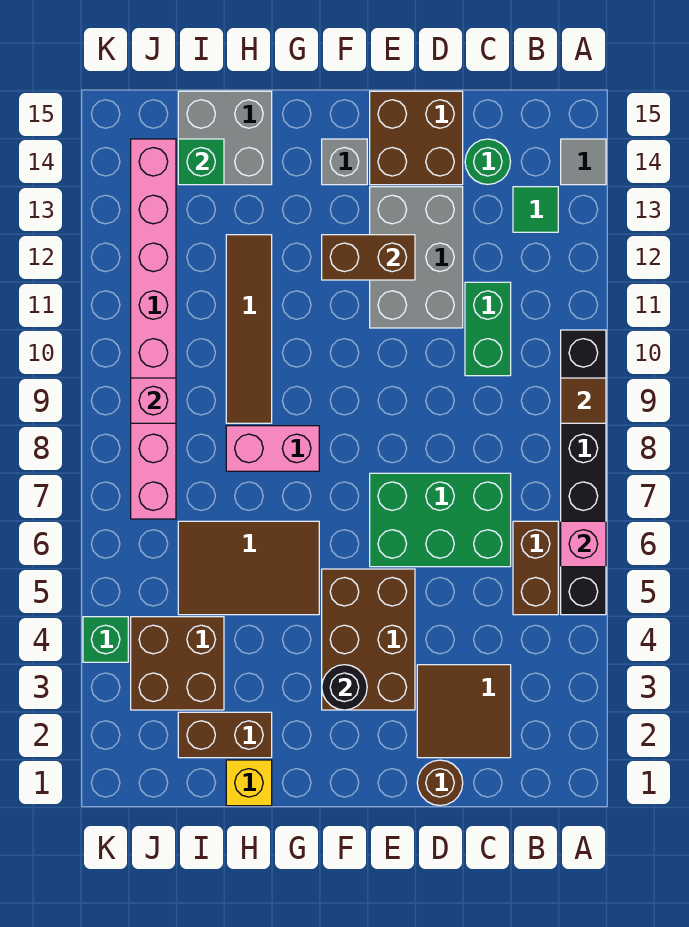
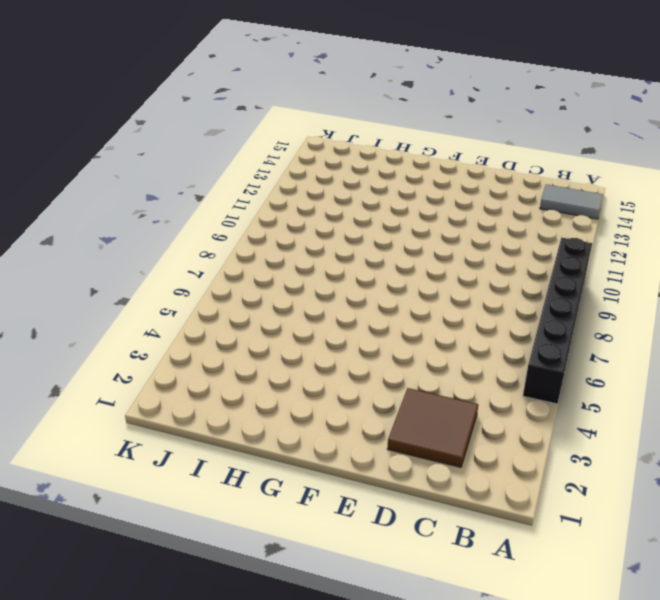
grey tile A14:B14 level 1 -> grey tile A14 level 1
none -> brown brick B5:B6 level 1
none -> green tile B13 level 1
none -> green brick C6:E7 level 1

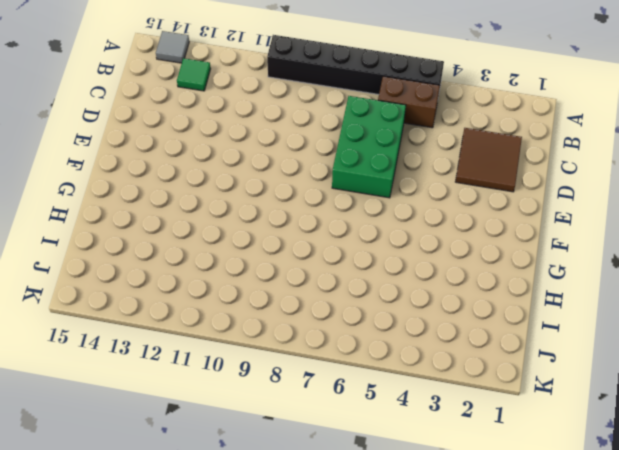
none -> green brick C10:C11 level 1
none -> green round brick C14 level 1
none -> brown round brick D1 level 1

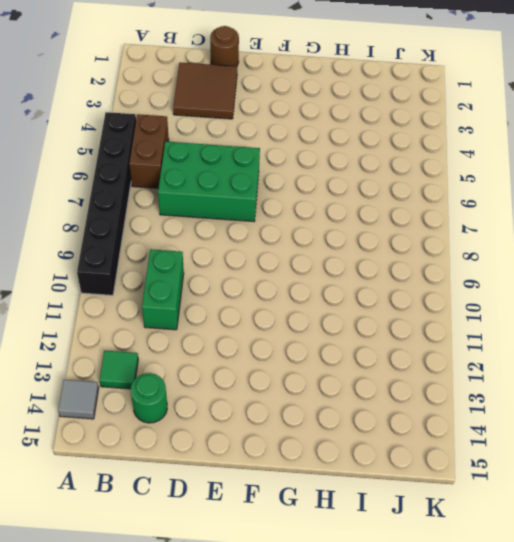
none -> grey brick D11:E13 level 1
none -> brown brick D14:E15 level 1
none -> brown brick E3:F5 level 1

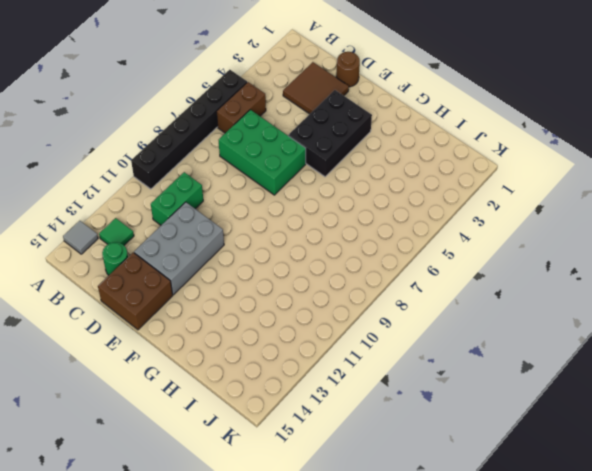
black brick E3:F5 level 1 -> brown brick E3:F5 level 1
none -> grey brick F14 level 1
none -> brown tile G5:I6 level 1
none -> pink brick G8:H8 level 1

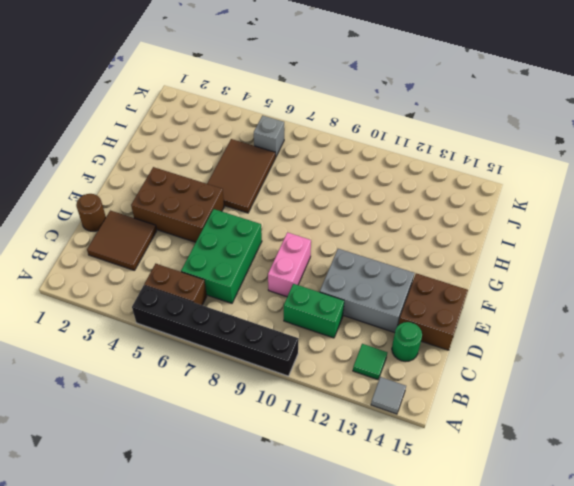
pink brick D9:E9 level 1 -> pink brick G8:H8 level 1
grey brick J6 level 1 -> grey brick F14 level 1
none -> yellow brick H1 level 1
none -> brown brick H2:I2 level 1
none -> brown tile H9:H12 level 1

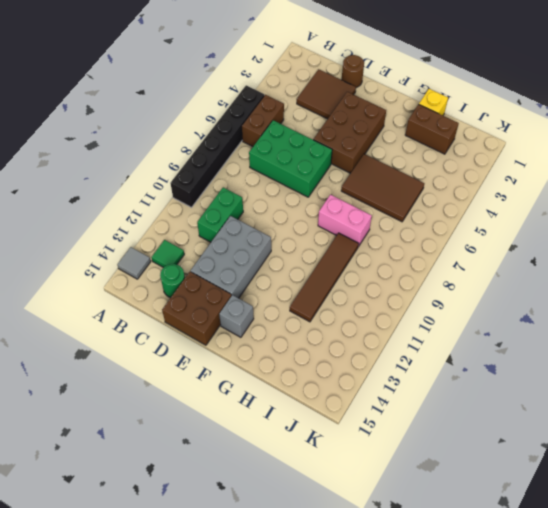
none -> grey brick H14:I15 level 1
none -> brown brick I3:J4 level 1
none -> pink brick J7:J14 level 1

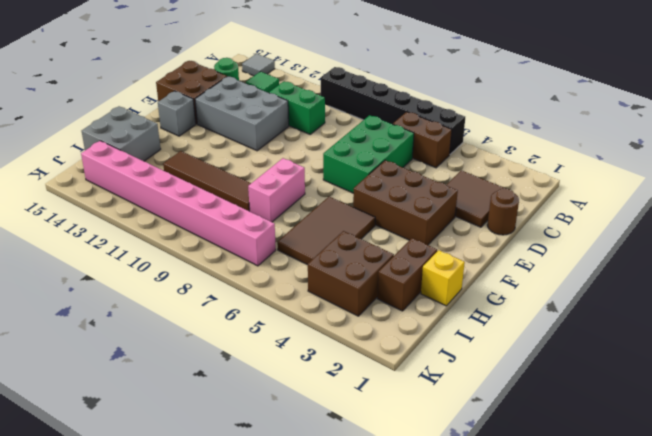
none -> green brick K4 level 1
none -> pink brick A6 level 2
none -> brown tile A9 level 2

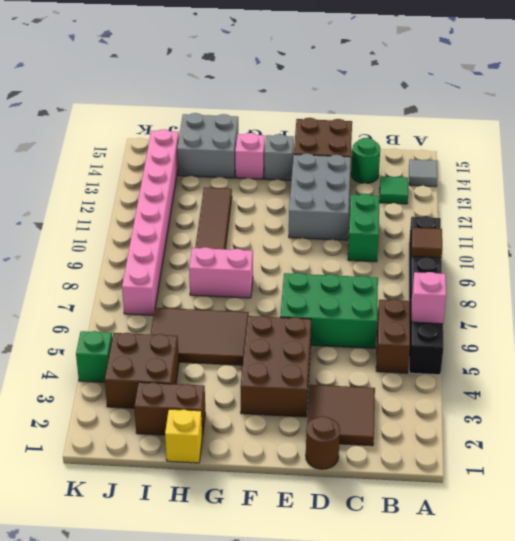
pink brick G14 level 1 -> pink brick J9 level 2
none -> brown brick E12:F12 level 2
none -> black round brick F3 level 2
none -> green brick I14 level 2

